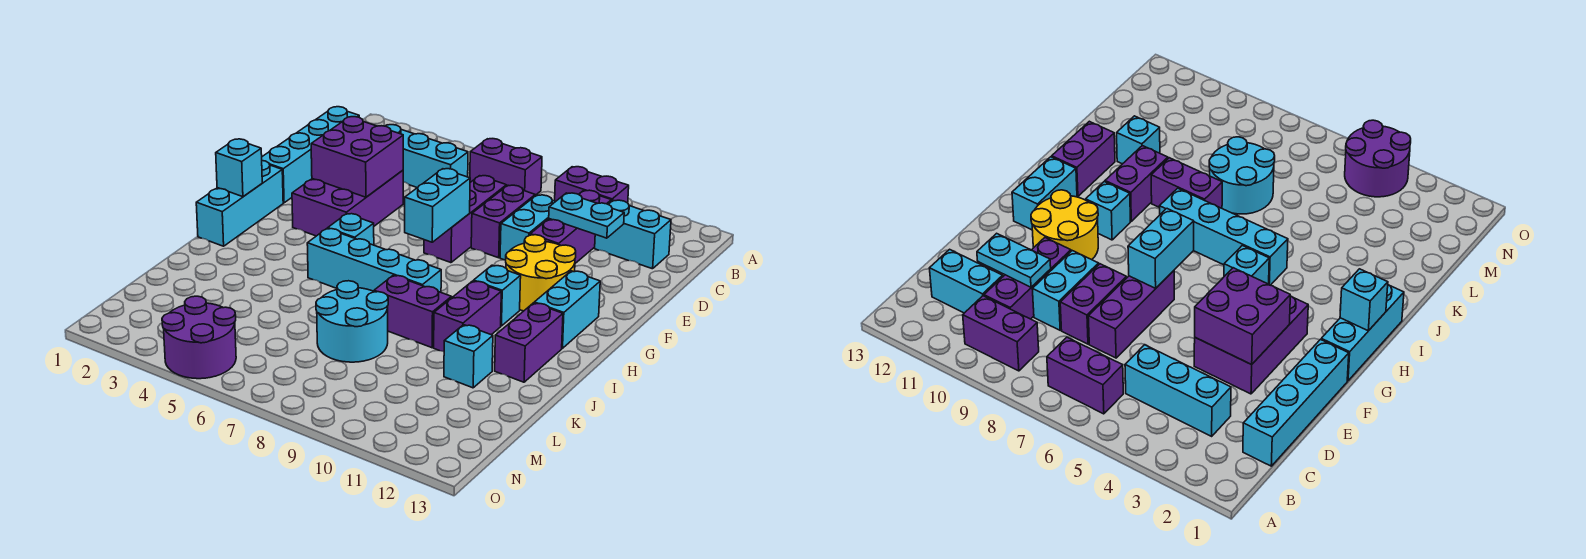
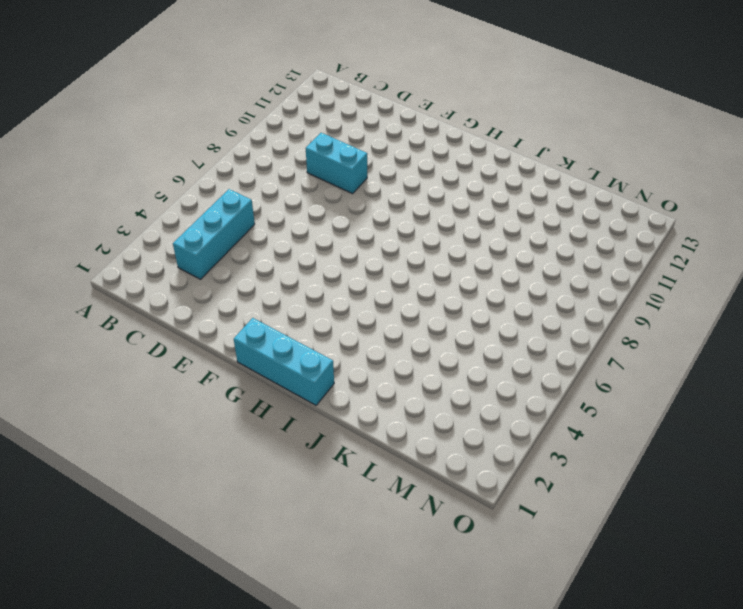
none -> purple brick B6:B7 level 1
none -> purple brick B9:B10 level 1
none -> cyan brick C1:F1 level 1

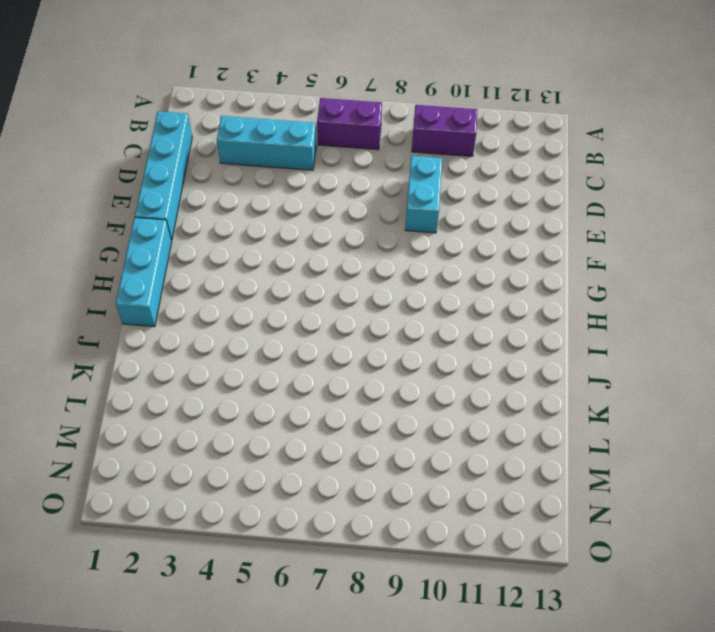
none -> purple brick C10:E10 level 1
none -> cyan brick C11:C12 level 1
none -> purple brick D7:F7 level 1

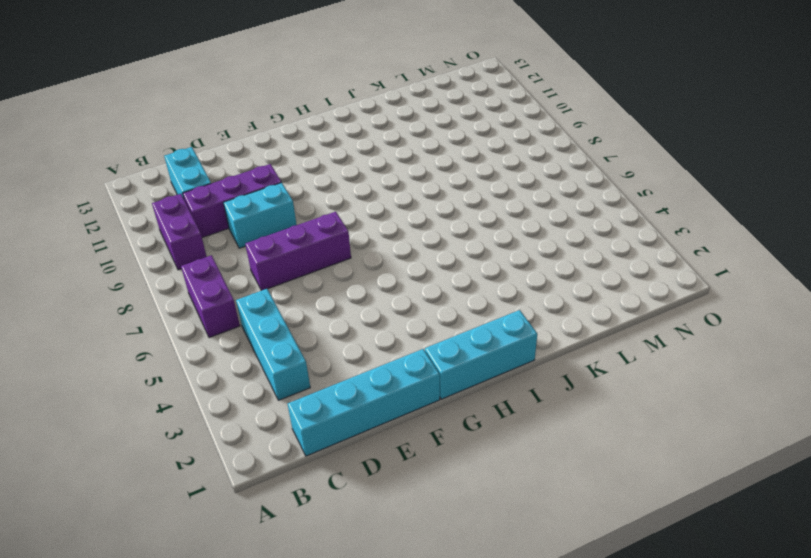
none -> purple brick D8:E8 level 1
none -> purple brick E3:G4 level 1
none -> yellow round brick F10:G11 level 1

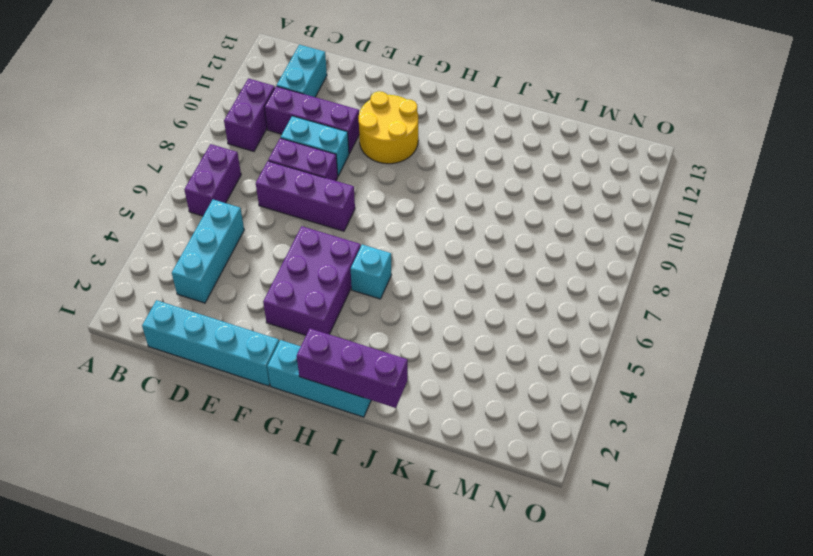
purple brick F3:G5 level 1 -> purple brick E3:G4 level 1
purple brick H1:J1 level 2 -> cyan brick H1 level 2
none -> cyan brick G12:H12 level 1
none -> cyan brick H10 level 1
none -> cyan brick I5:I8 level 1

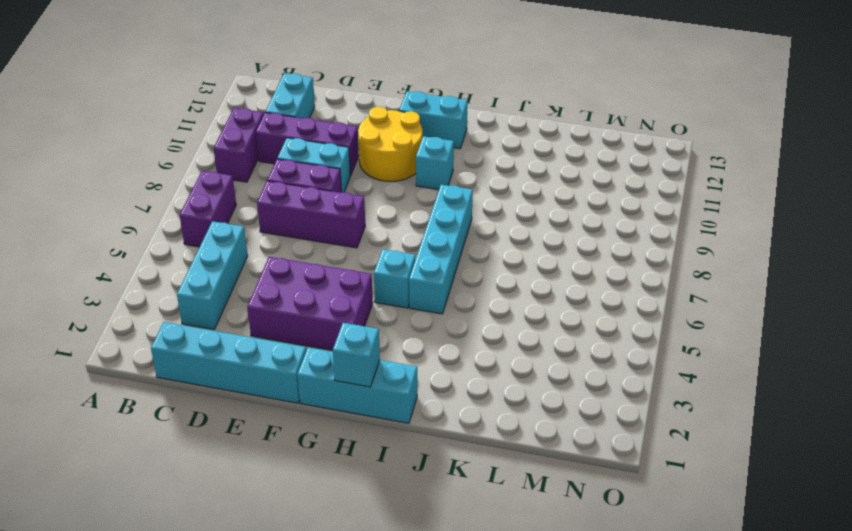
none -> purple brick I10:J10 level 1
none -> purple brick I12:J12 level 1
none -> purple brick J8:J9 level 1

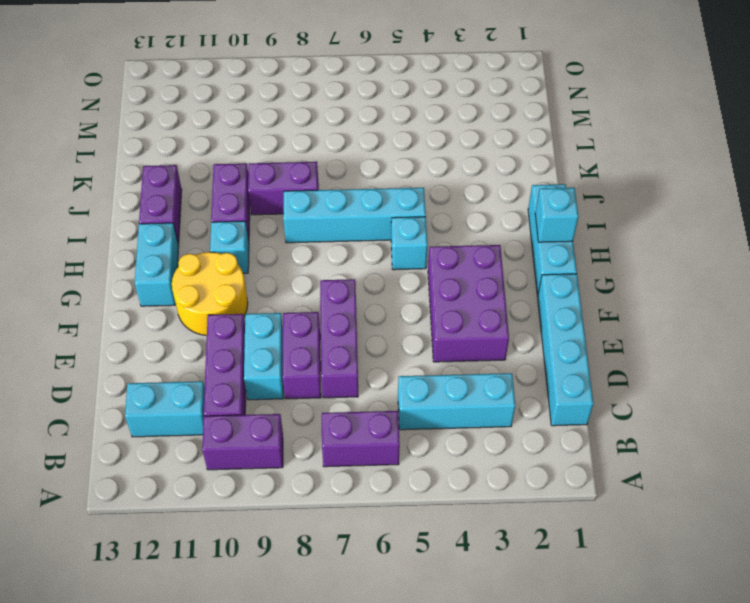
none -> cyan round brick K7:L8 level 1
none -> cyan brick K11 level 1
none -> purple round brick N4:O5 level 1

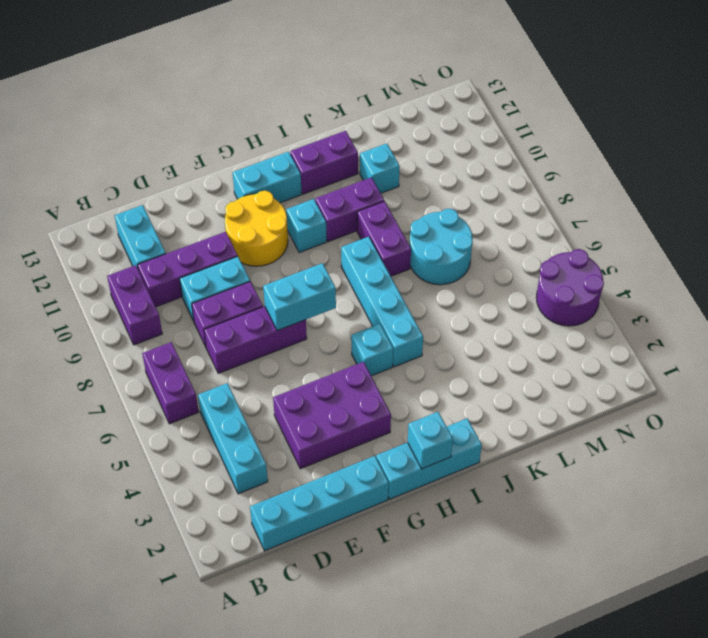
none -> cyan plate D10:D11 level 2
none -> purple brick E3:F4 level 2

